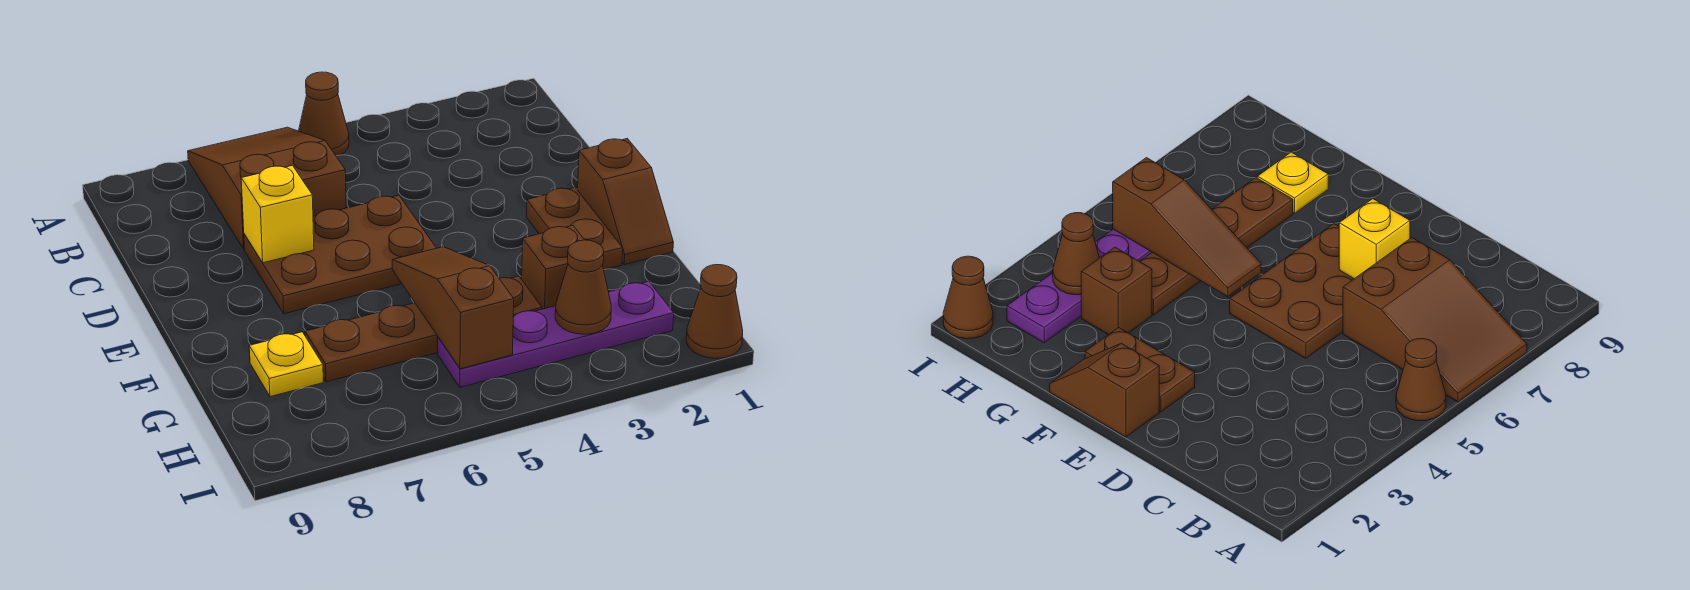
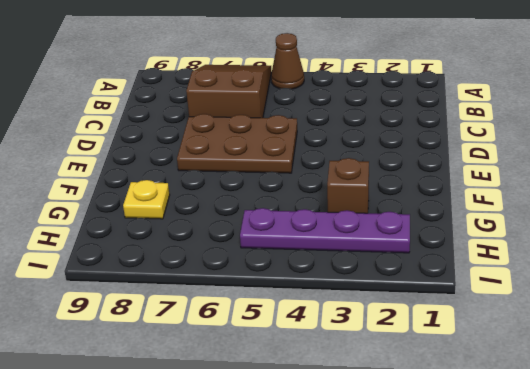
none -> brown slope E1:F1 level 1 top E
none -> brown plate E2:F2 level 1
none -> brown plate G4:G7 level 1

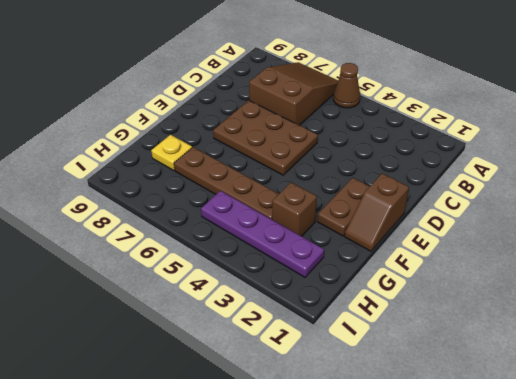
none -> brown cone I1 level 1
none -> yellow brick D7 level 2
none -> brown slope F5:H5 level 2 top H

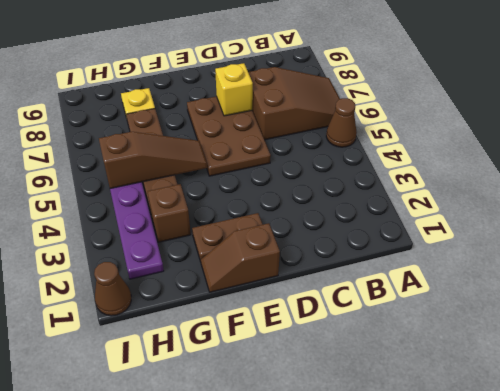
none -> brown cone H3 level 2

